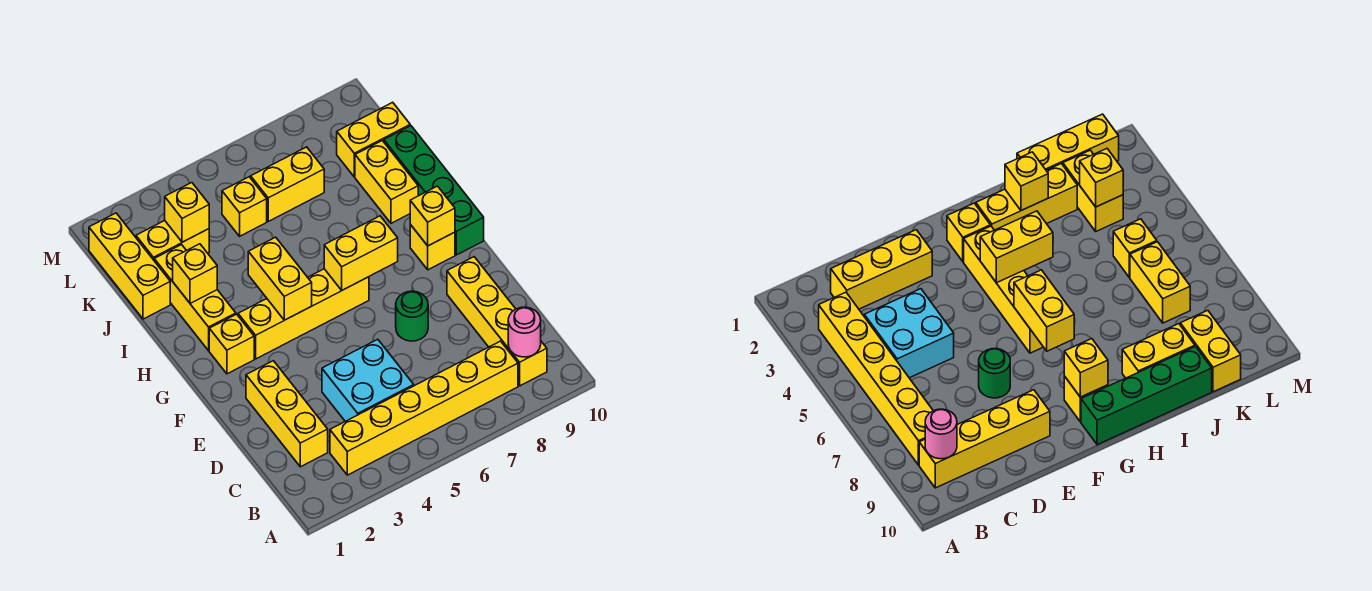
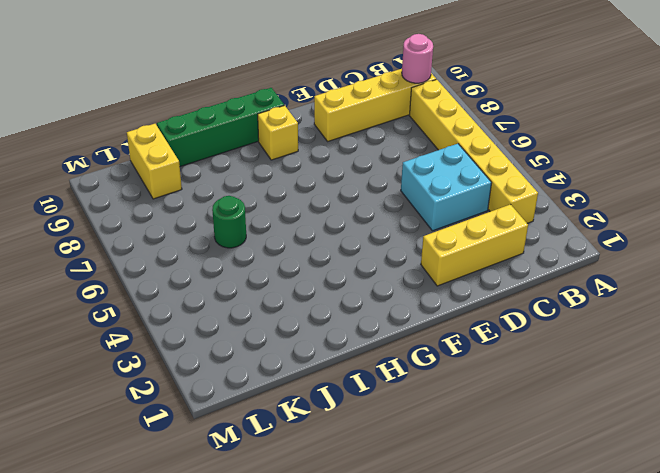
green round brick J6 level 1 -> green round brick E7 level 1
none -> yellow brick G2 level 1
none -> yellow brick G3:G6 level 1
none -> yellow brick H2:J2 level 1

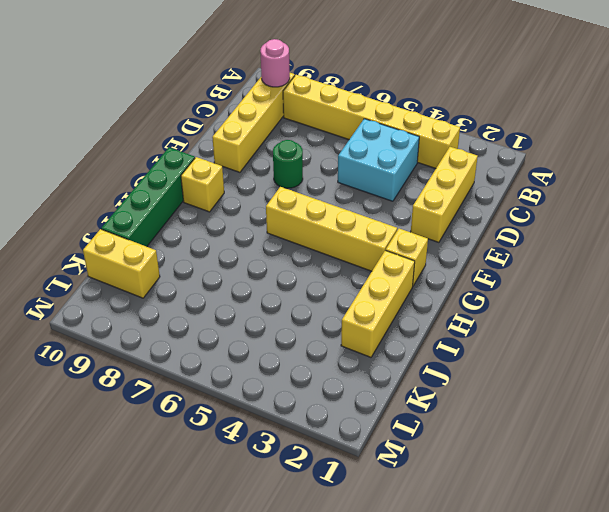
none -> yellow brick I9:J9 level 1
none -> yellow brick J1:L1 level 1
none -> yellow brick K2:K3 level 1

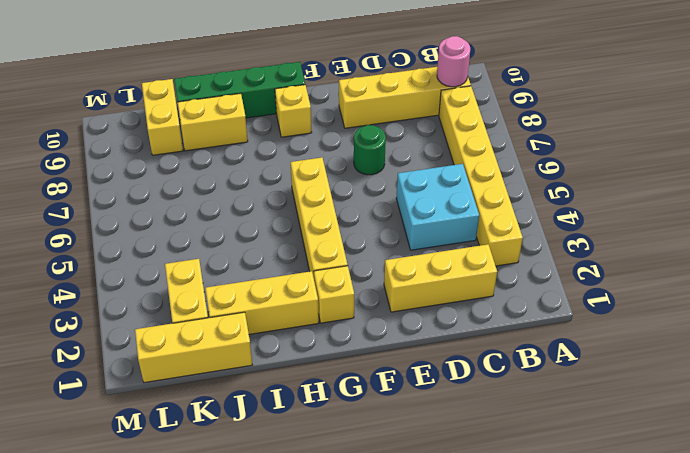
none -> yellow brick K5 level 1
none -> yellow brick K6:K7 level 1
none -> yellow brick G4:H4 level 2

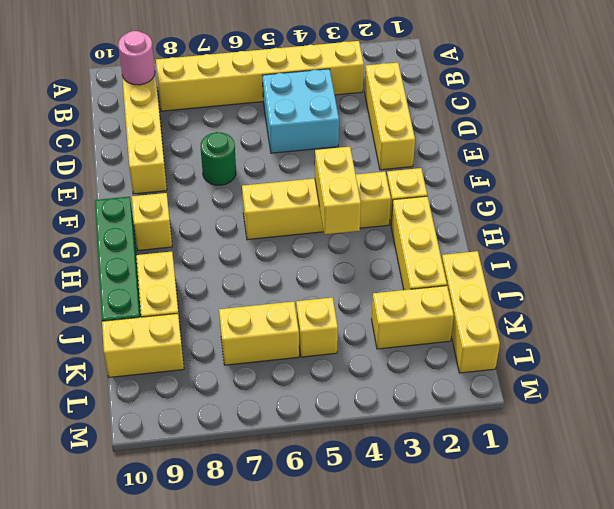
none -> yellow brick G6:G7 level 2
none -> yellow brick G9 level 2
none -> yellow brick I2 level 2

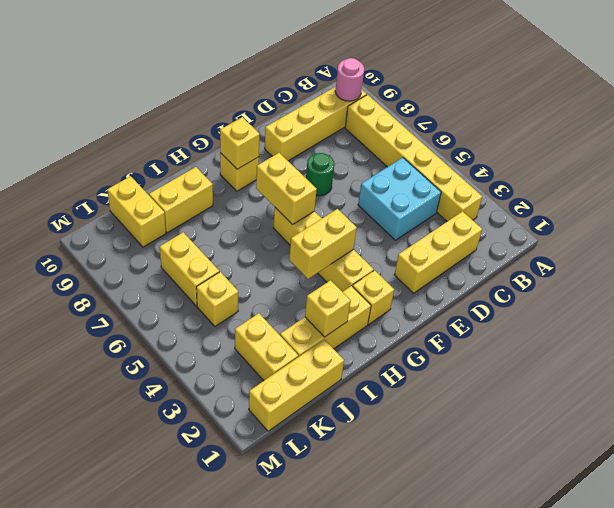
none -> green brick G10:J10 level 1
none -> yellow brick K3 level 2

